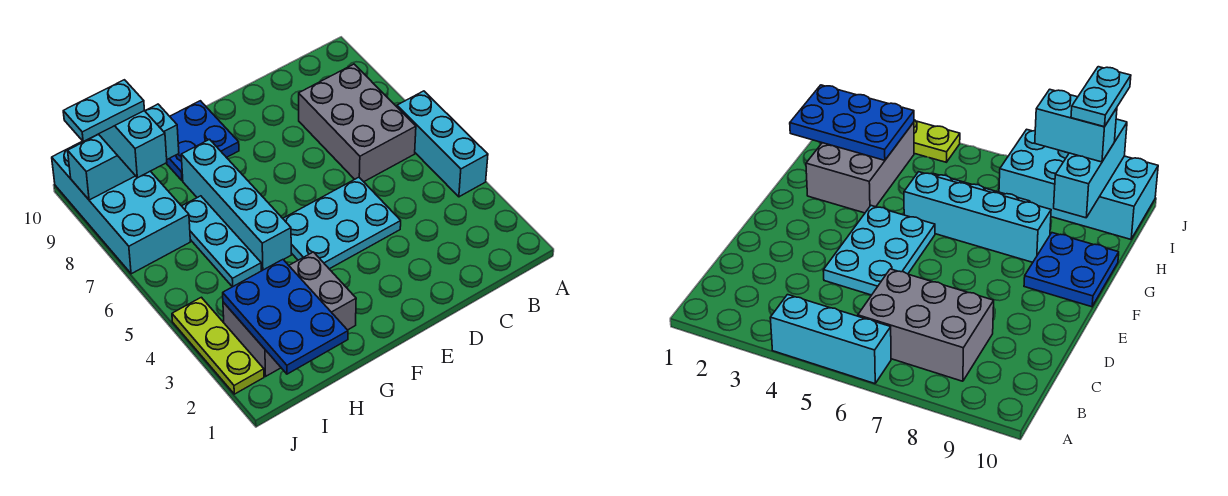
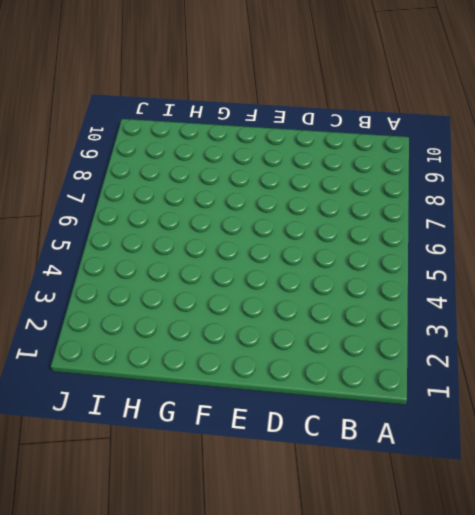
none -> cyan brick A4:A6 level 1
none -> grey brick B6:C8 level 1
none -> cyan plate D4:F5 level 1

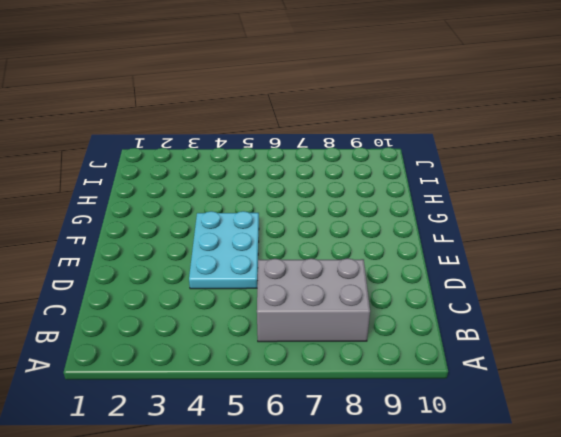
none -> cyan brick A4:A6 level 1
none -> blue plate F9:G10 level 1
none -> grey brick G2:I3 level 1

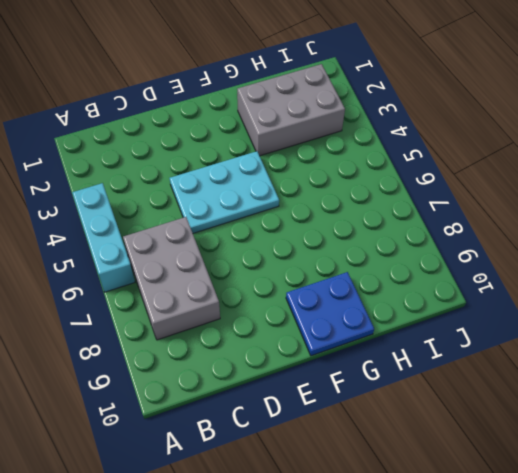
none -> cyan brick G5:G8 level 1
none -> cyan plate H5:H7 level 1
none -> cyan brick I7:J10 level 1

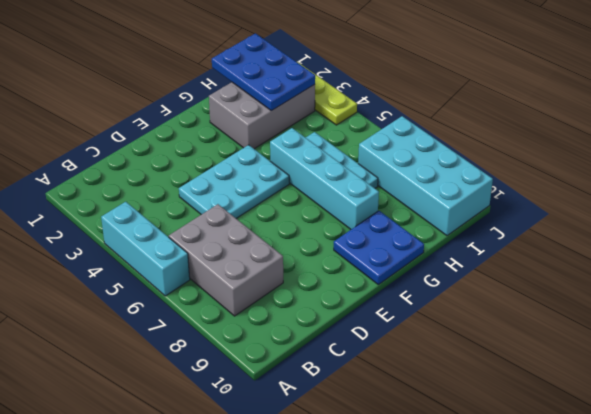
none -> cyan brick H9:J9 level 2
none -> cyan brick I8:I9 level 3
none -> cyan plate I9:J9 level 4

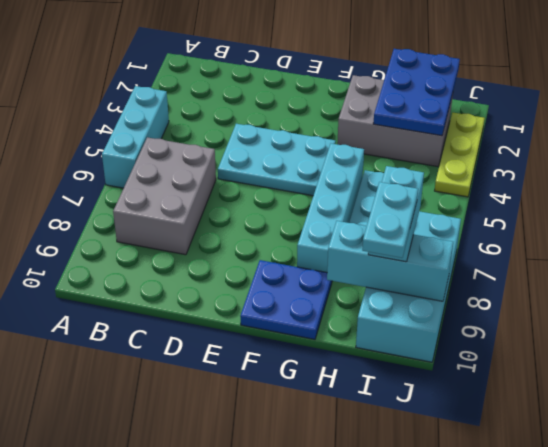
cyan plate I9:I10 level 4 -> cyan plate I9:J9 level 4

